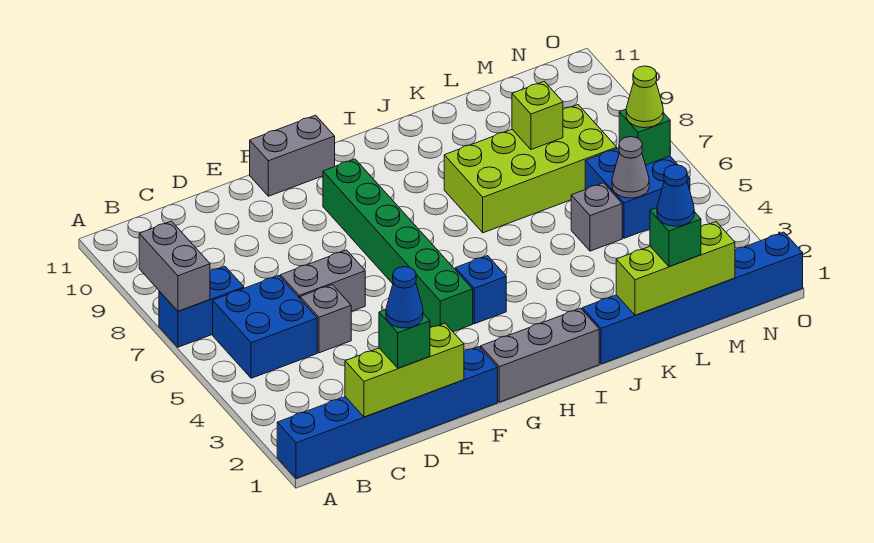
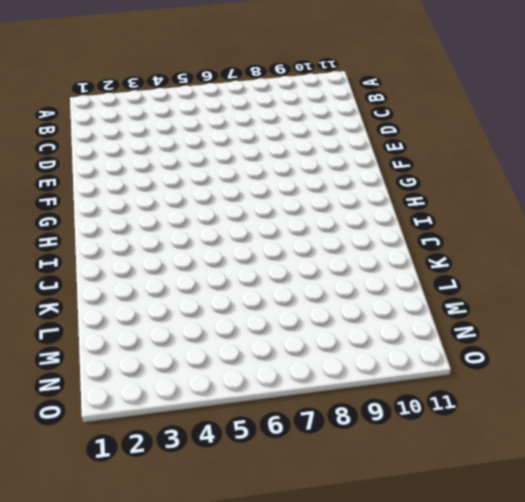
none -> blue brick A1:F1 level 1
none -> blue brick A7:B7 level 1
none -> blue brick B5:C6 level 1

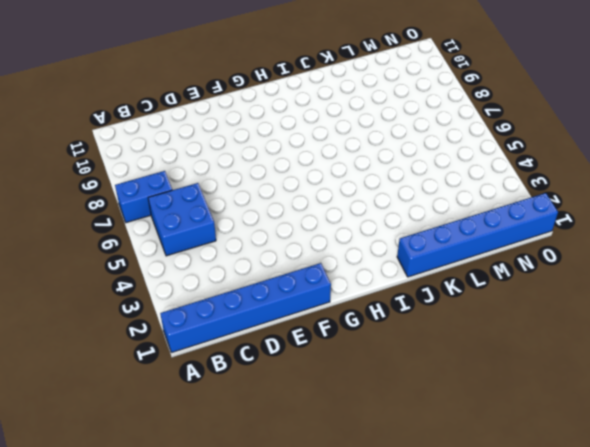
none -> grey brick D5 level 1
none -> grey brick D6:E6 level 1
none -> grey brick F11:G11 level 1

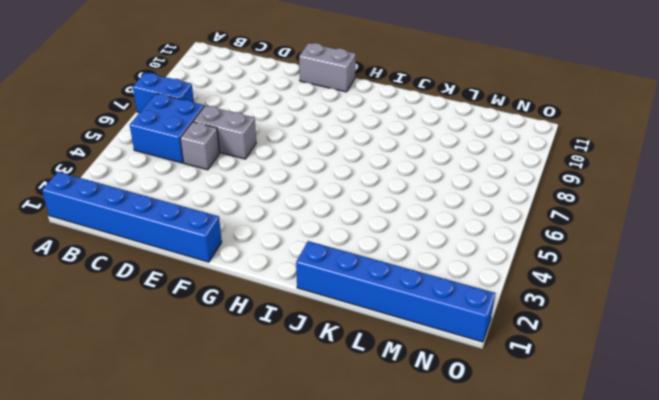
none -> grey brick G1:I1 level 1
none -> green brick G4:G9 level 1
none -> blue brick H4 level 1

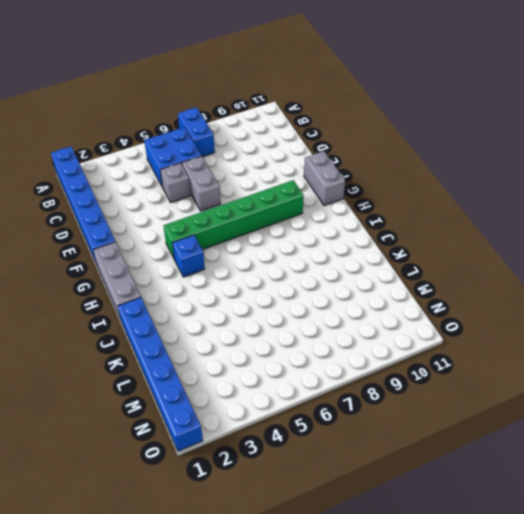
none -> lime brick J7:M8 level 1
none -> grey brick L5 level 1
none -> blue brick M5:N6 level 1

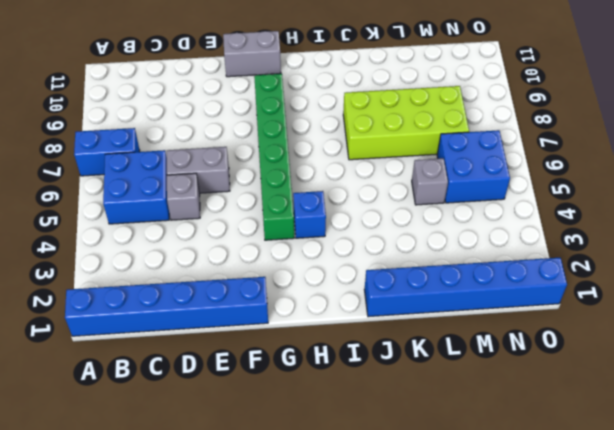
none -> grey brick G1:I1 level 1
none -> grey brick A7:A8 level 2
none -> lime brick C1:E1 level 2

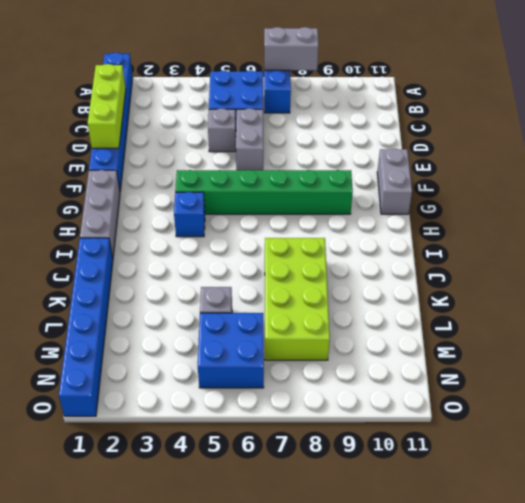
none -> lime brick K1:M1 level 2
none -> lime brick L8 level 2
none -> grey cone M5 level 2

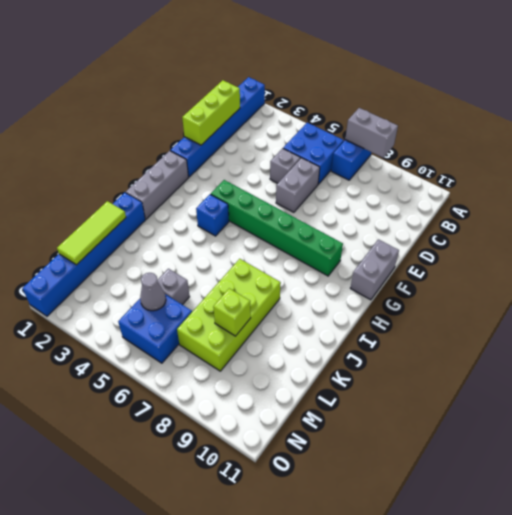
lime tile K1:M1 level 2 -> lime brick K1:M1 level 2
none -> green brick N6 level 2
none -> green brick D1 level 3
none -> green brick L1 level 3

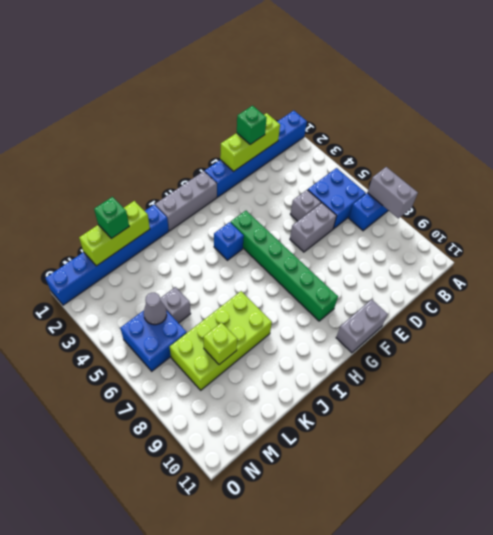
none -> green brick N6 level 2
none -> lime cone N6 level 3
none -> blue cone D1 level 4

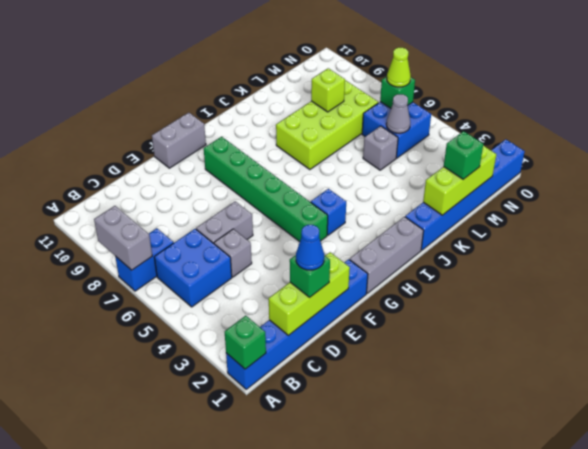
green brick A1 level 2 -> none
none -> blue cone L1 level 4

